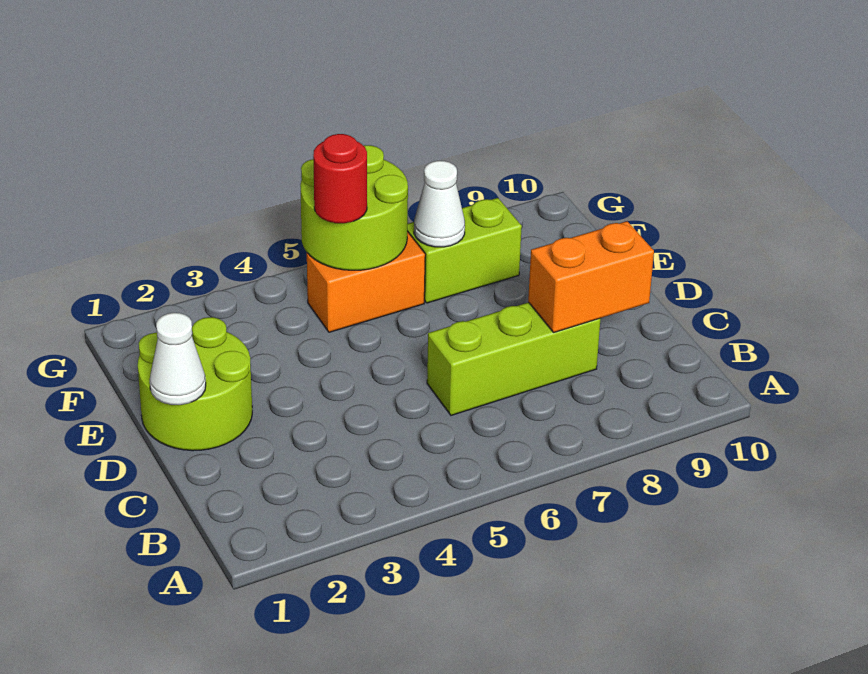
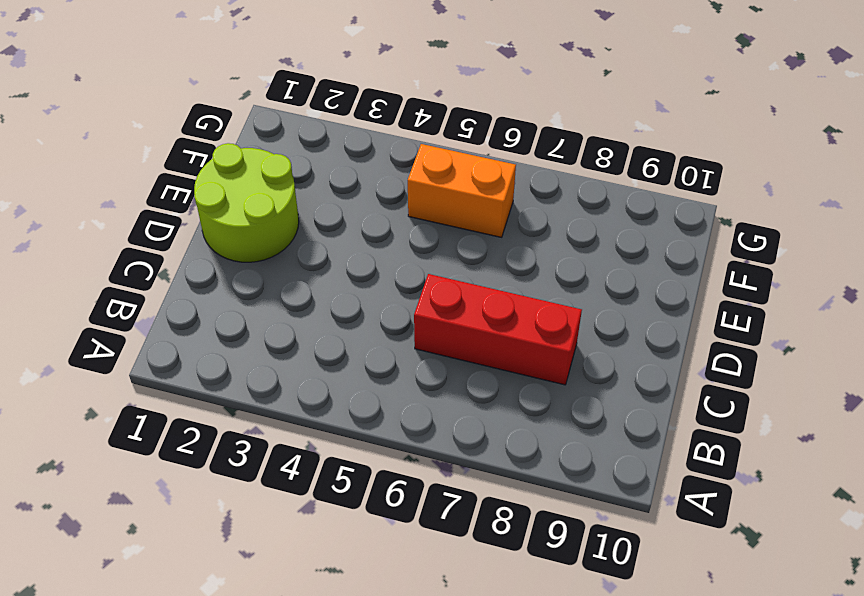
red brick C6:C8 level 1 -> lime brick C6:C8 level 1
none -> lime brick F7:F8 level 1
none -> orange brick C8:C9 level 2

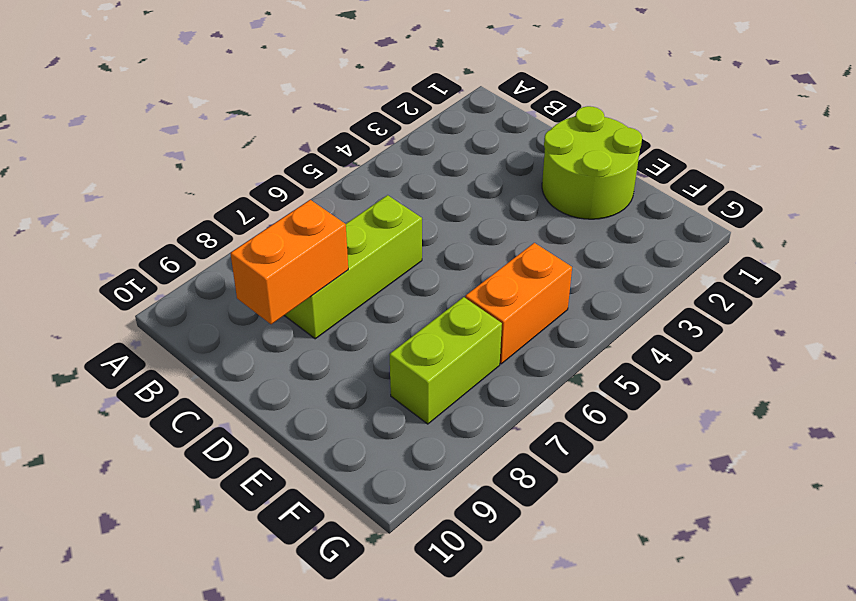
none -> white cone D1 level 2
none -> lime round brick F5:G6 level 2

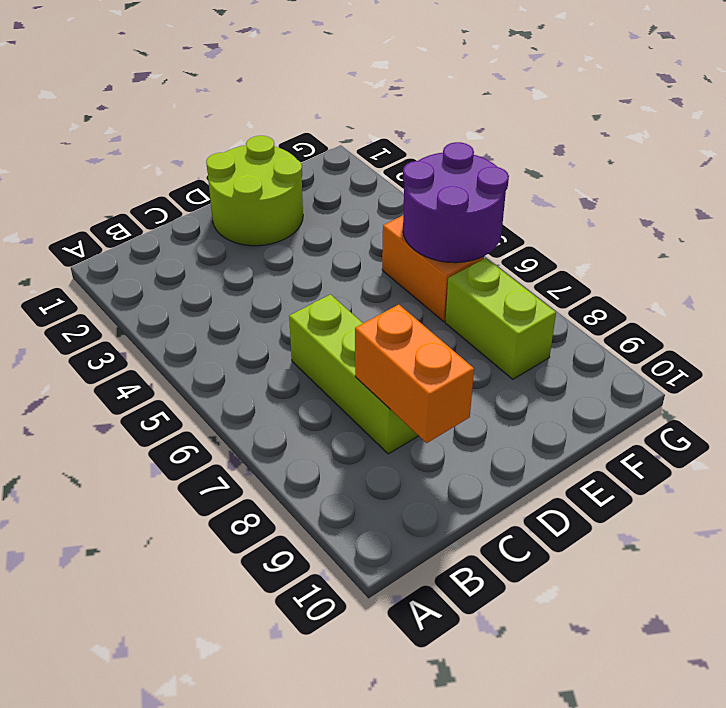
purple round brick F5:G6 level 2 -> lime round brick F5:G6 level 2
none -> white cone D1 level 2
none -> white cone F7 level 2

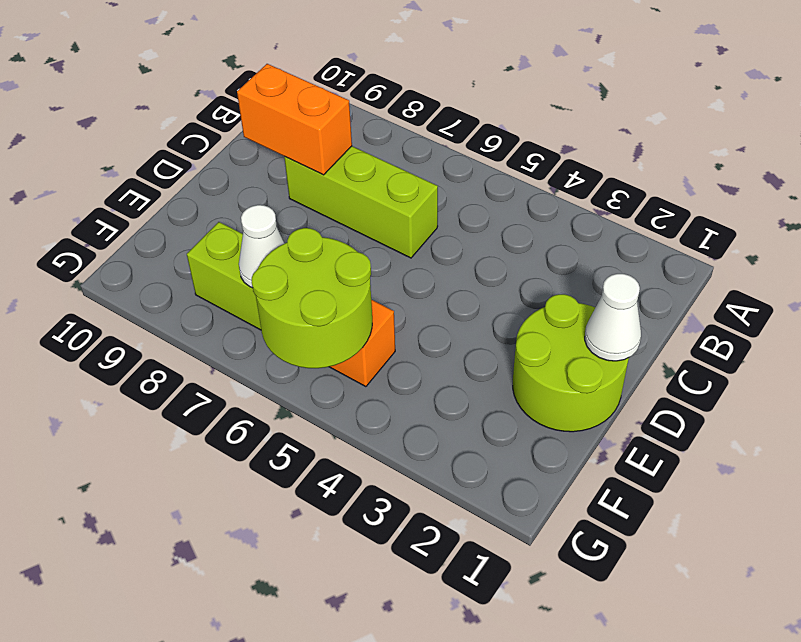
none -> red round brick F5 level 3

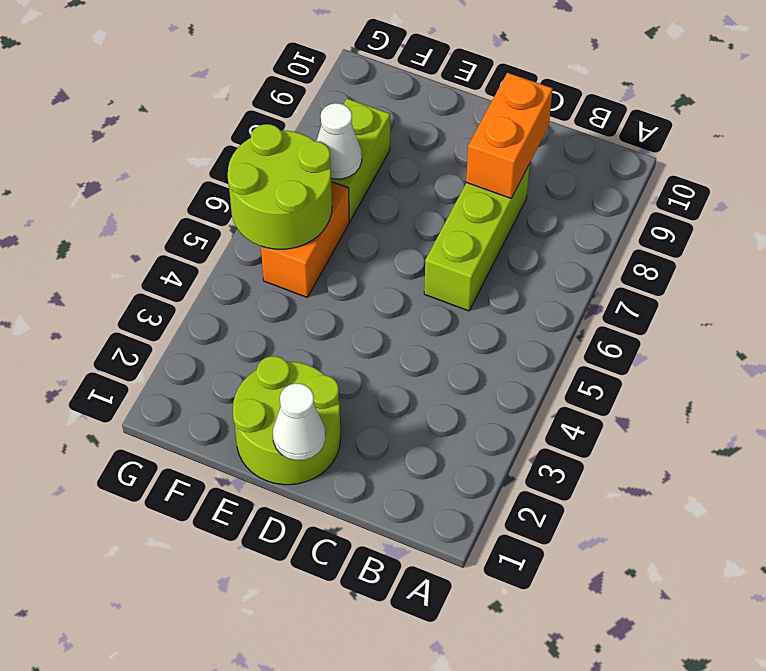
none -> red round brick F5 level 3

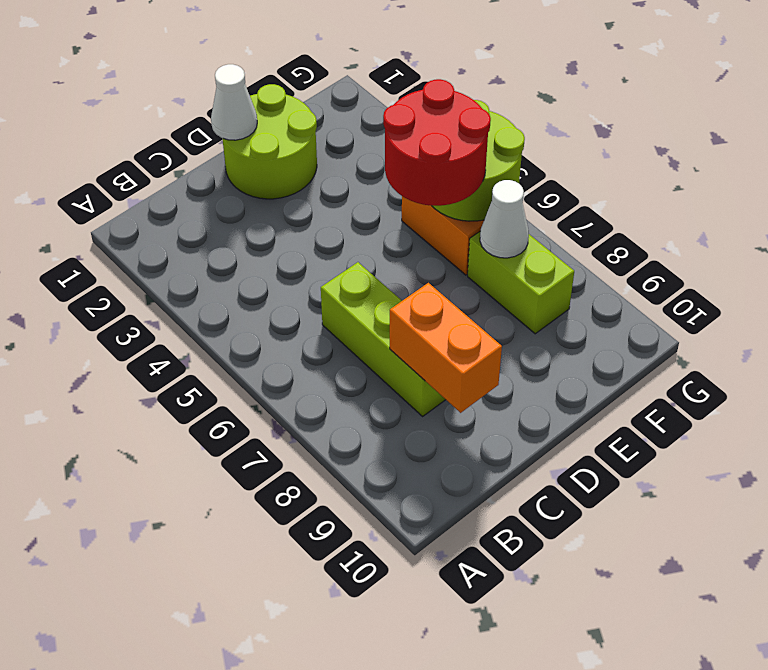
red round brick E5:F6 level 3 -> red round brick F5 level 3

